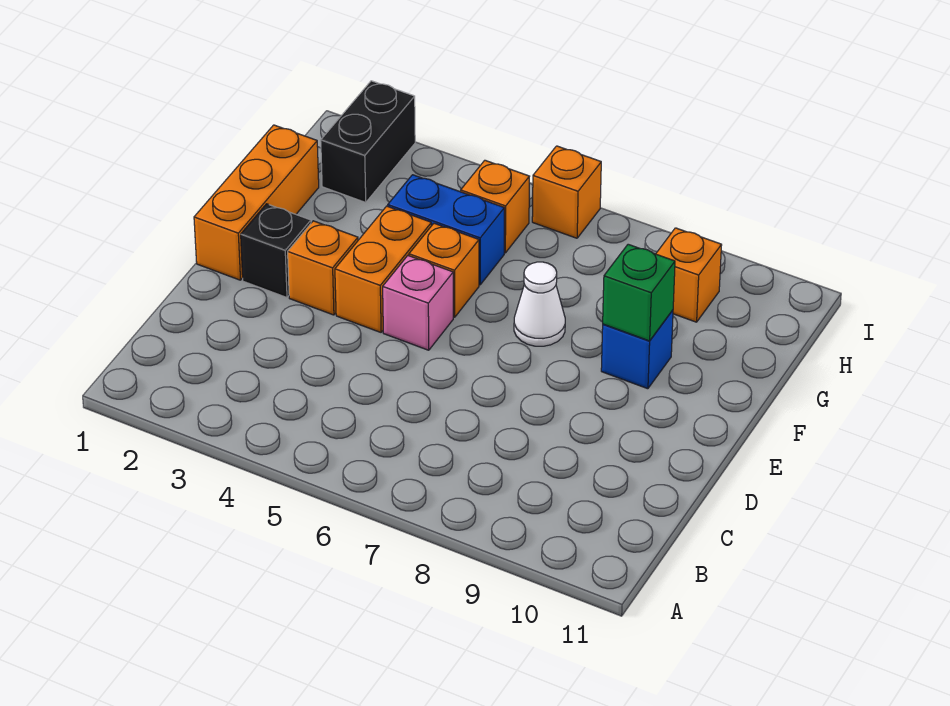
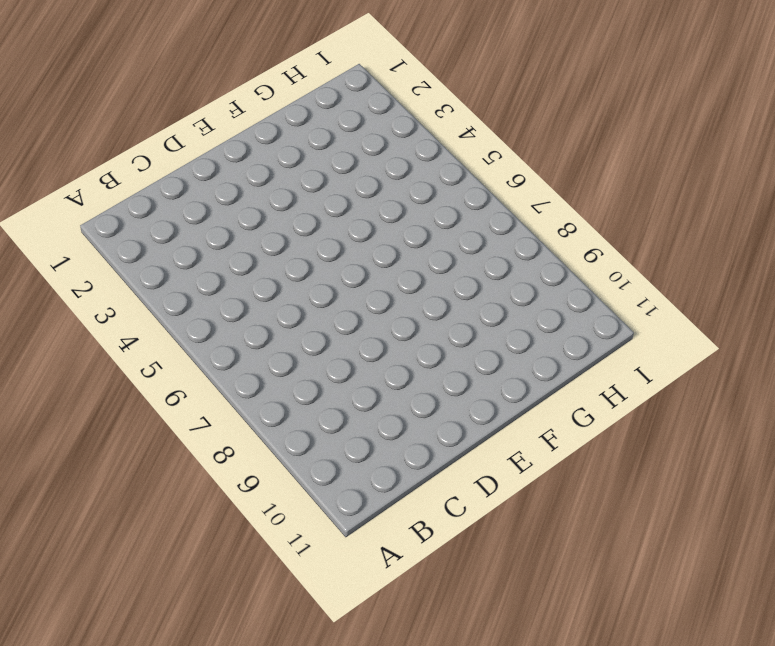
none -> orange brick E1:G1 level 1
none -> black brick E2 level 1
none -> orange brick E3 level 1

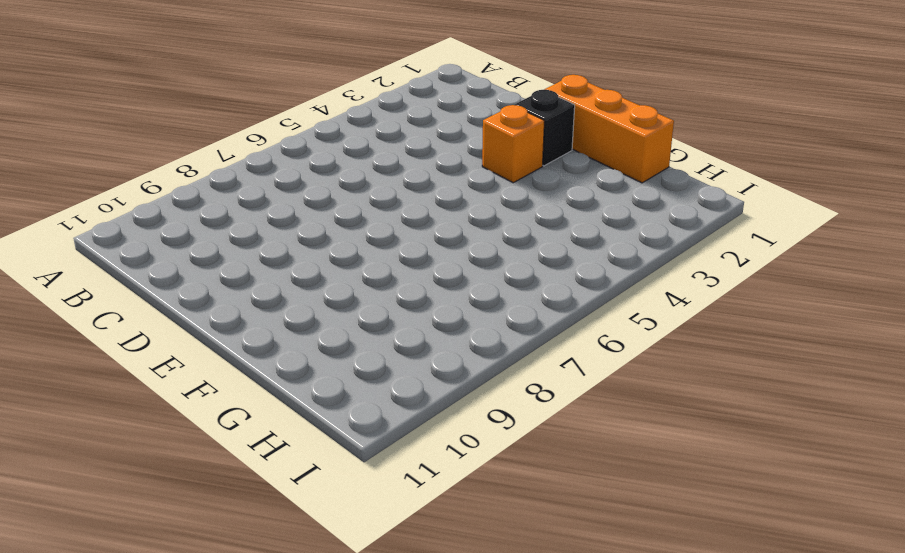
none -> orange brick E4:F4 level 1
none -> pink brick E5 level 1
none -> orange brick F5 level 1

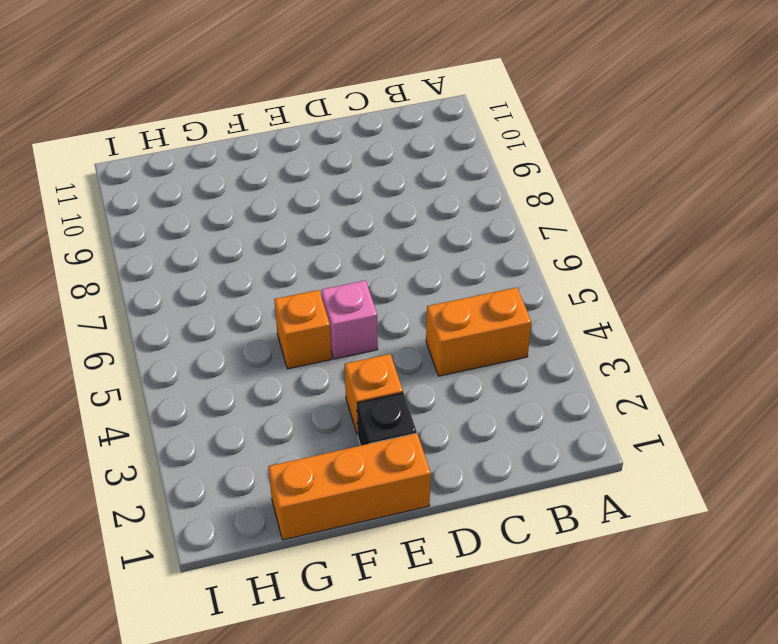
orange brick B4:C4 level 1 -> orange brick E4:F4 level 1
none -> white cone F7 level 1
none -> blue brick F9 level 1
none -> blue brick G4:G5 level 1

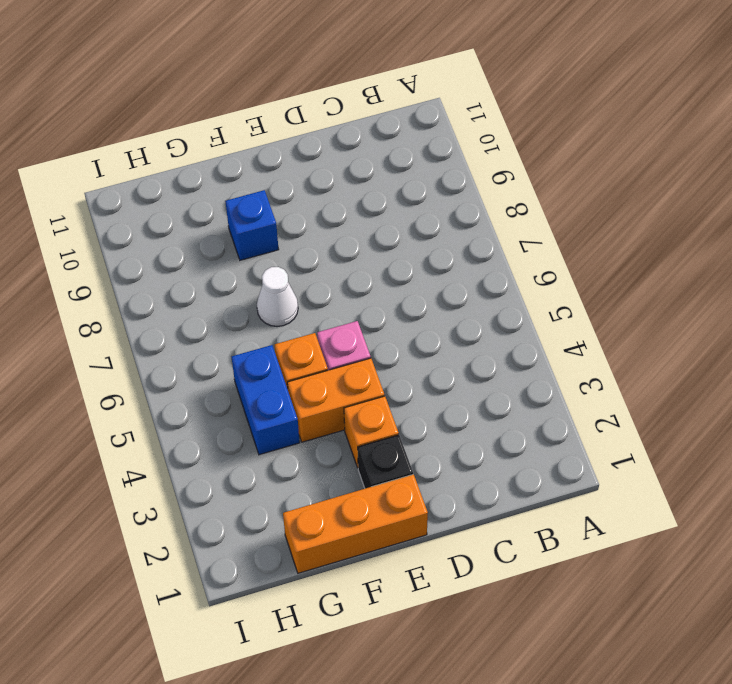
none -> black brick H2:I2 level 1
none -> orange brick H5 level 1
none -> orange brick H9 level 1

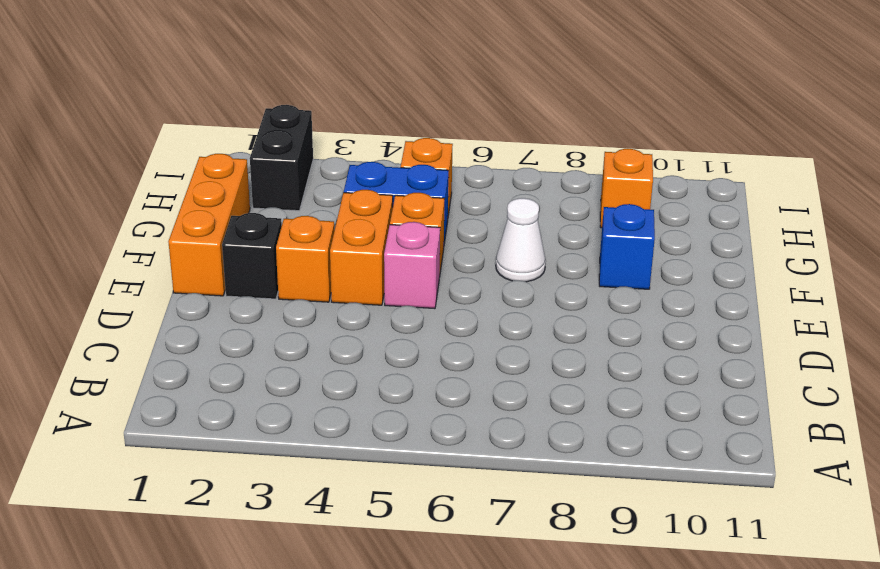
none -> orange brick I6 level 1
none -> green brick F9 level 2

